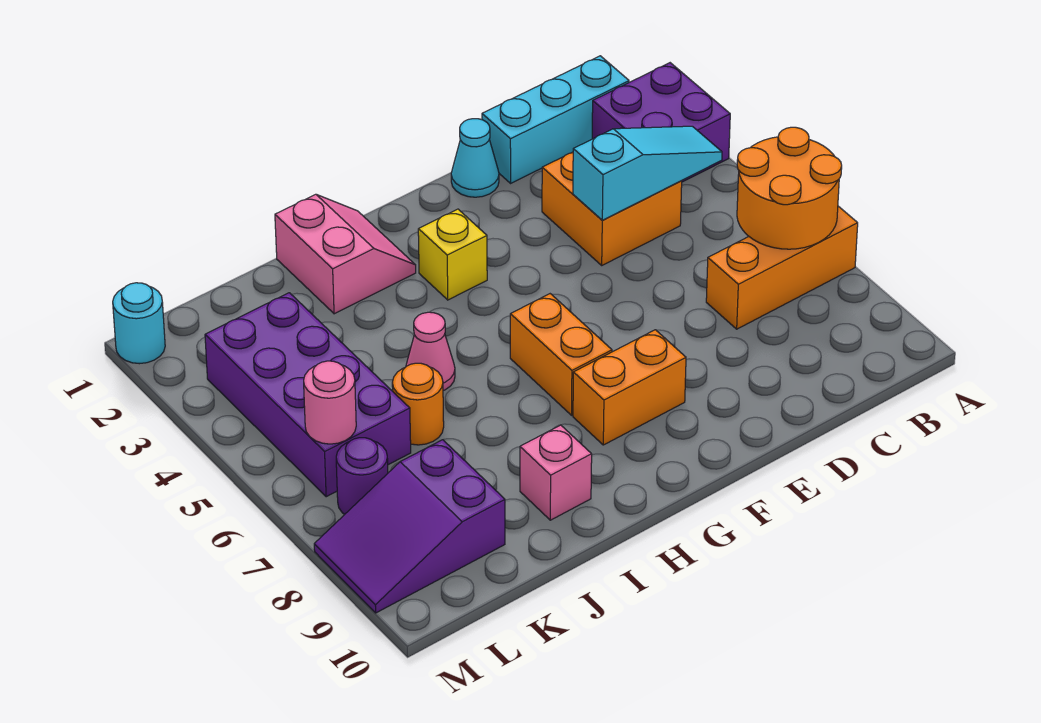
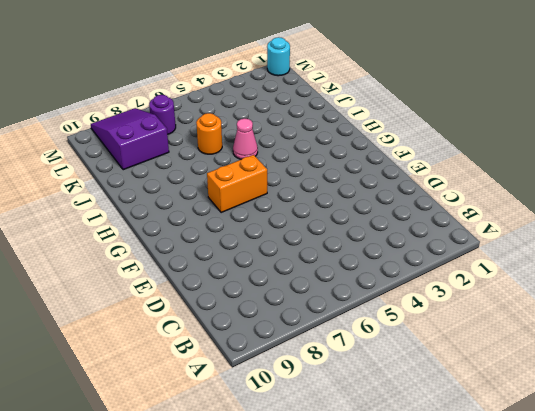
none -> purple brick A2:B3 level 1
none -> orange brick A7:C7 level 1
none -> cyan brick B1:D1 level 1

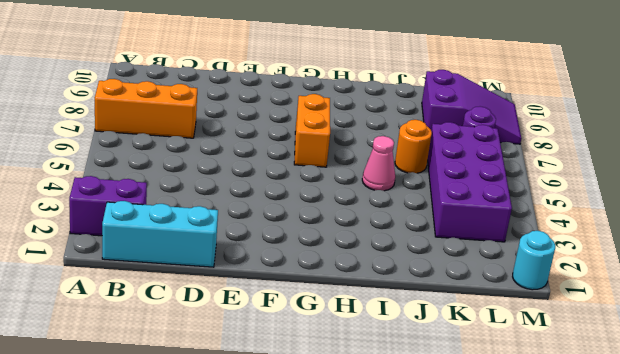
purple brick A2:B2 level 1 -> purple brick A2:B3 level 1
none -> orange brick C3:D4 level 1
none -> cyan cone E1 level 1
none -> orange brick F8:G8 level 1

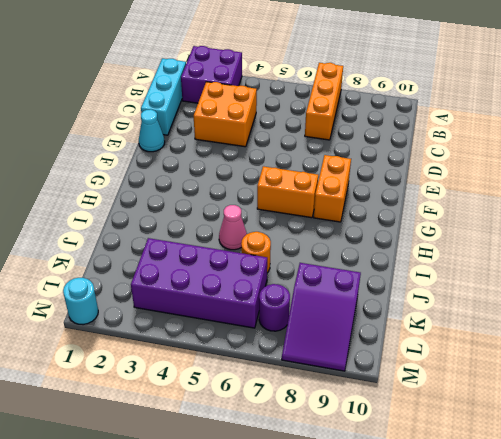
none -> yellow brick G3 level 1
none -> pink slope H1:I2 level 1 top I
none -> pink brick I9 level 1

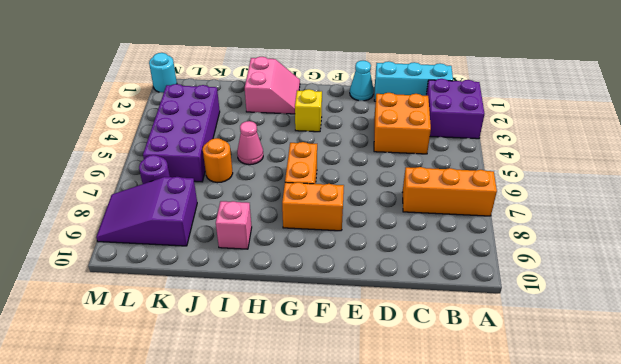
none -> orange round brick A6:B7 level 2
none -> cyan slope B4:D4 level 2 top D
none -> pink round brick L6 level 2

